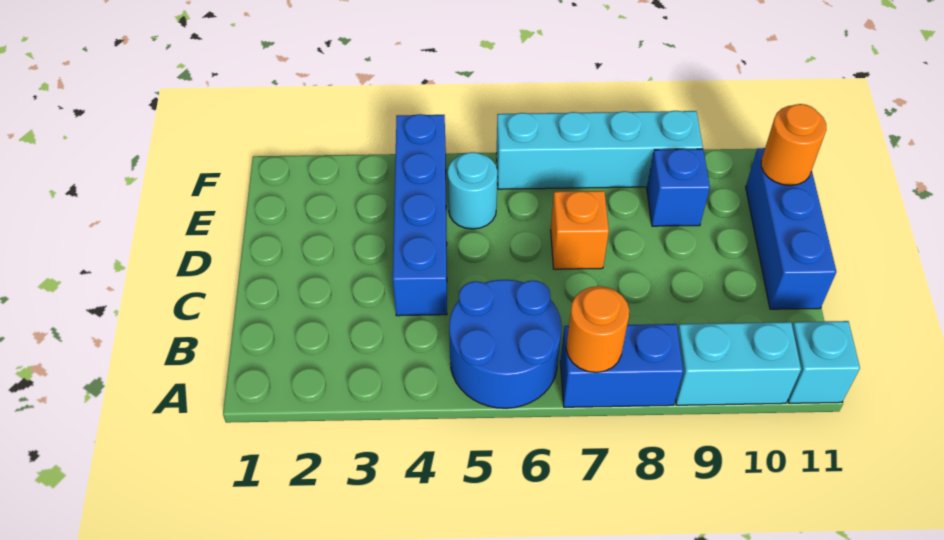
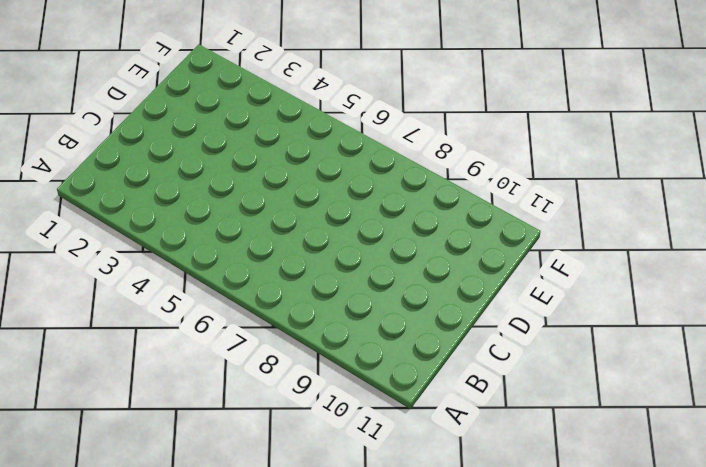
none -> blue round brick A5:B6 level 1
none -> blue brick A7:A8 level 1
none -> cyan brick A9:A10 level 1

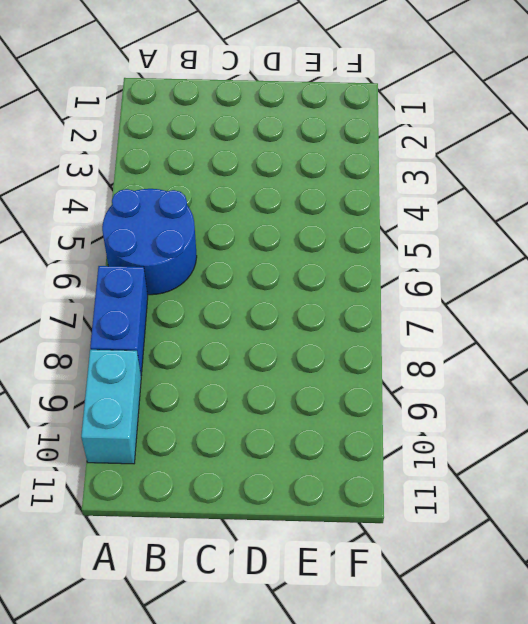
none -> cyan brick A11 level 1
none -> blue brick C4:F4 level 1
none -> blue brick C11:E11 level 1

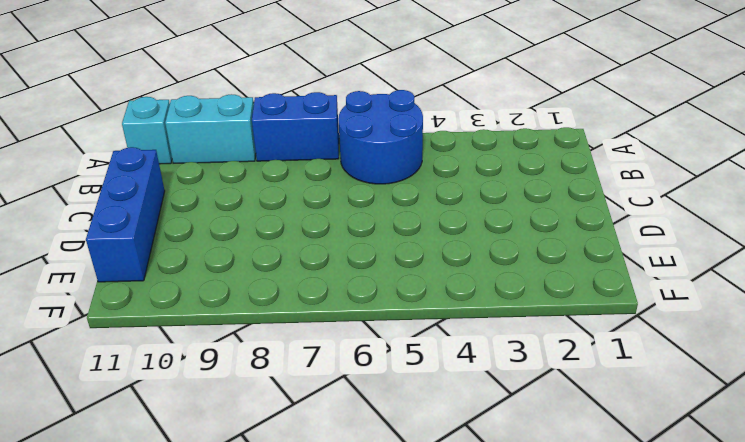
none -> blue brick C4:F4 level 1
none -> orange brick D7 level 1
none -> cyan round brick E5 level 1

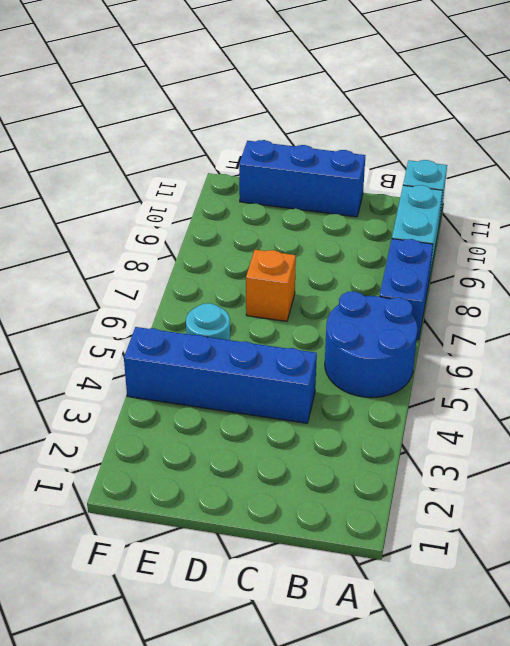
none -> blue brick E9 level 1
none -> cyan brick F6:F9 level 1
none -> orange round brick A7 level 2

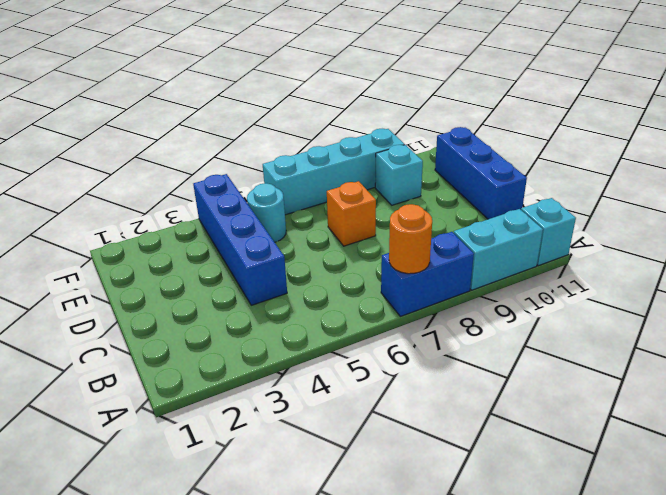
cyan brick E9 level 1 -> blue brick E9 level 1
none -> blue round brick A5:B6 level 1
none -> orange round brick E11 level 2

